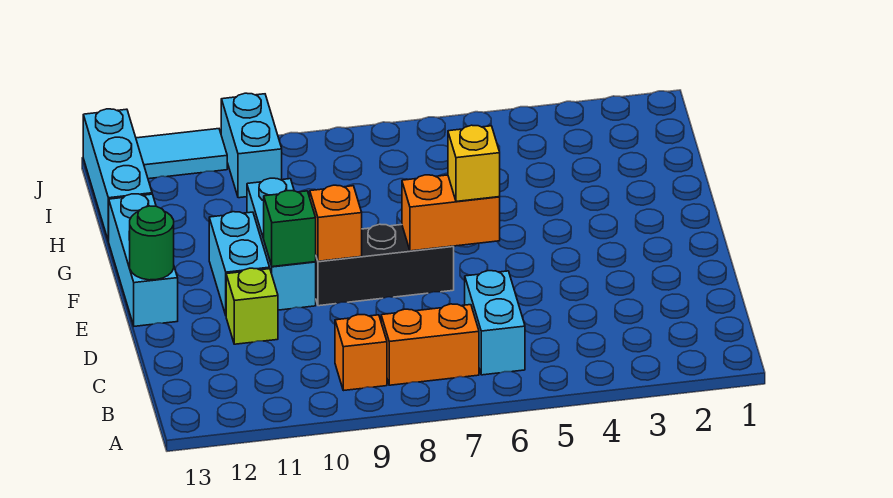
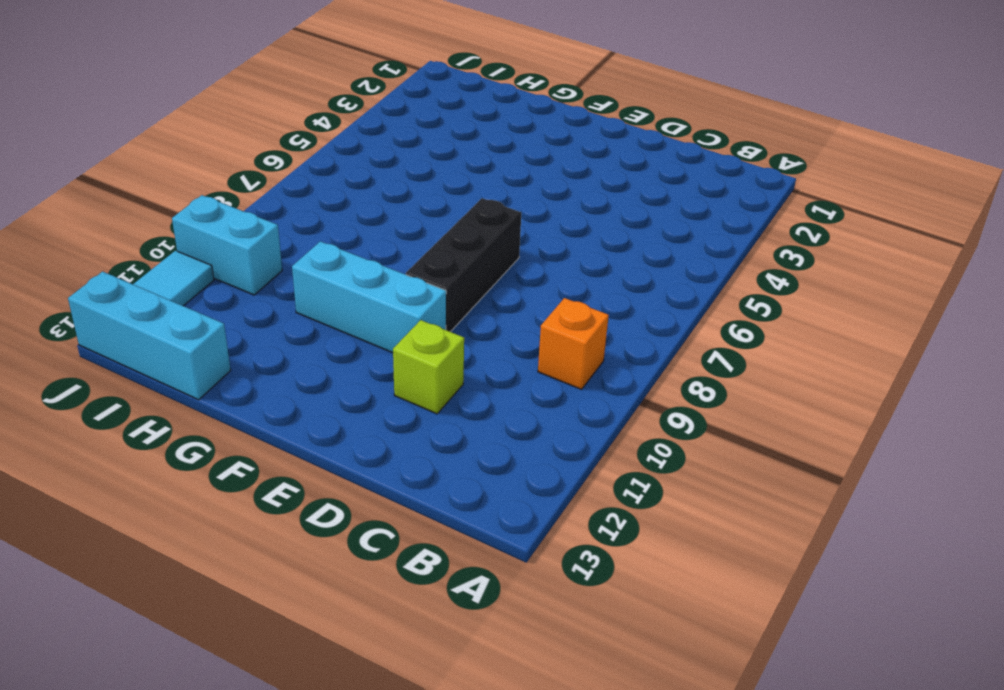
none -> cyan brick B6:C6 level 1
none -> orange brick B7:B8 level 1
none -> cyan brick E11:F11 level 1

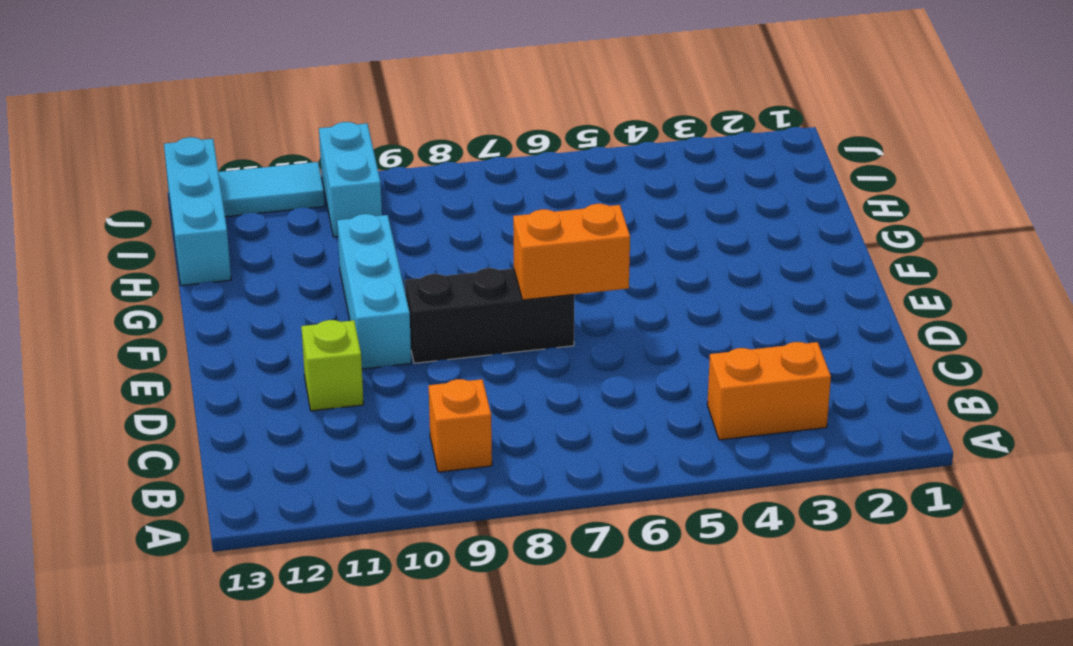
orange brick B3:B4 level 1 -> orange brick B7:B8 level 1
none -> cyan brick B6:C6 level 1
none -> cyan brick E11:F11 level 1
none -> cyan brick E13:G13 level 1

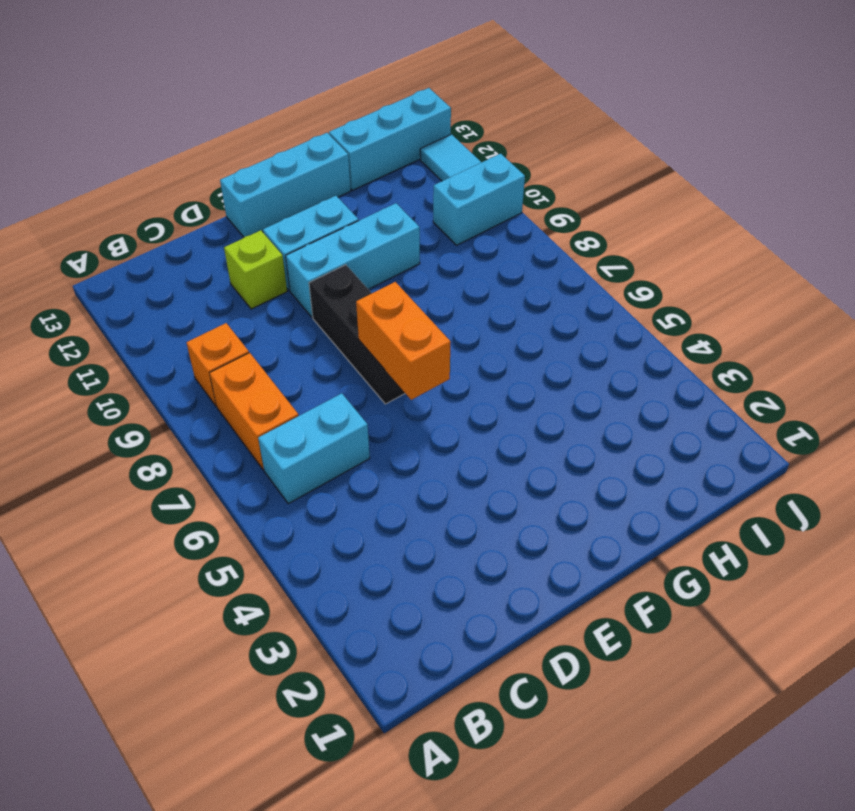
none -> orange brick E9 level 2
none -> green brick E10 level 2
none -> green round brick E13 level 2

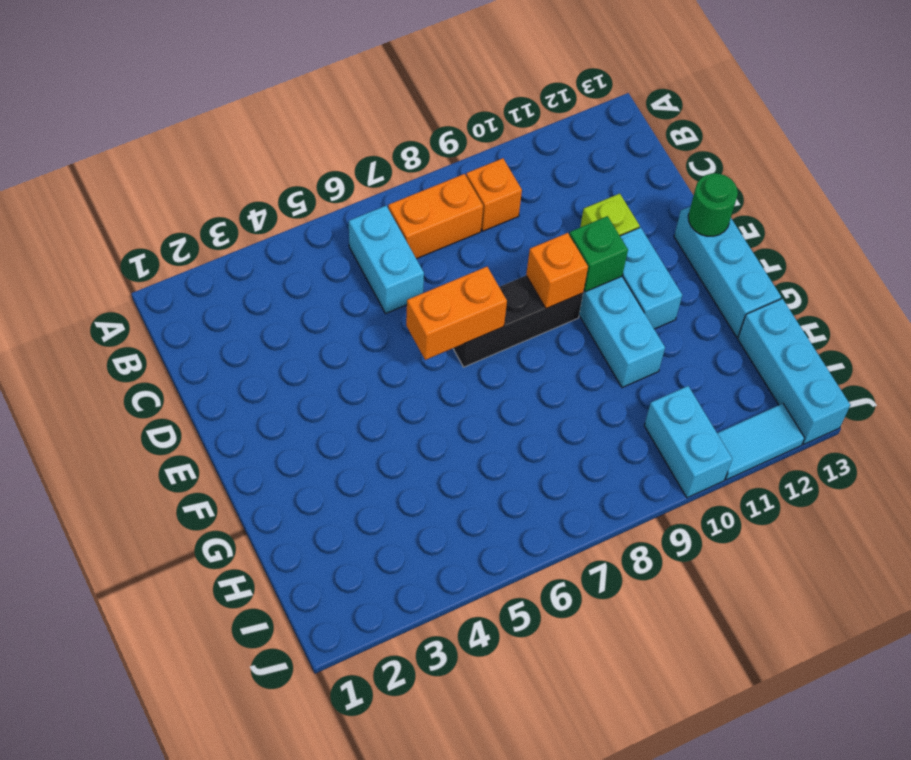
none -> yellow brick E6 level 3

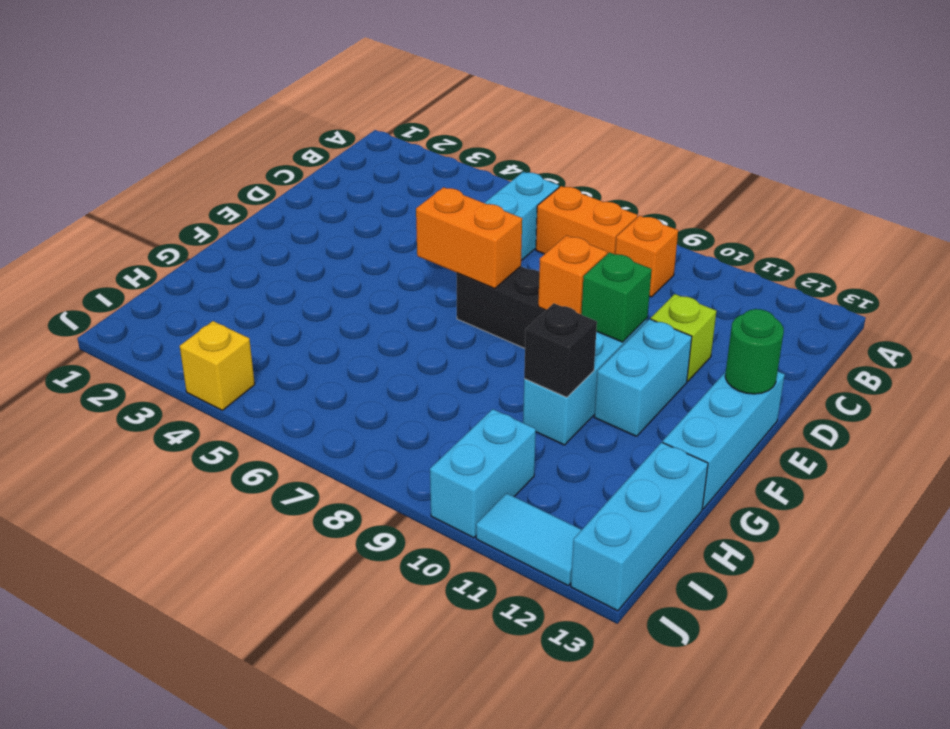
black brick G10 level 2 -> none
yellow brick J4 level 1 -> yellow brick E6 level 3

